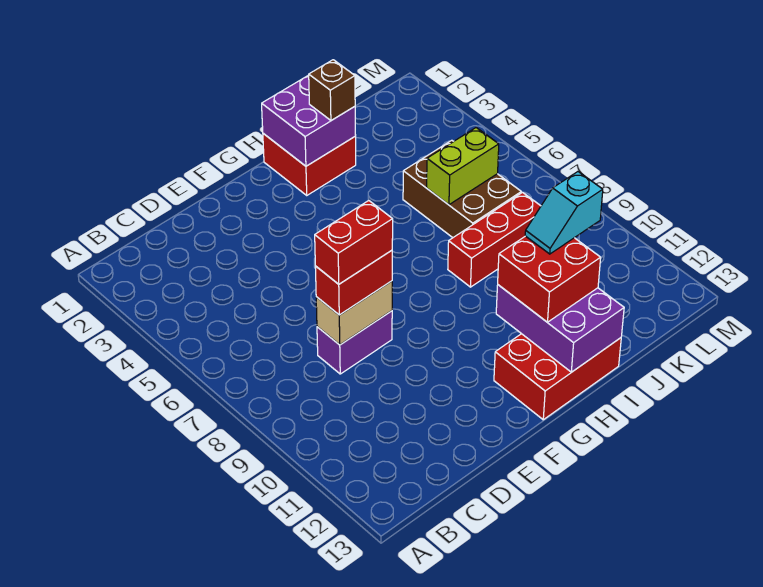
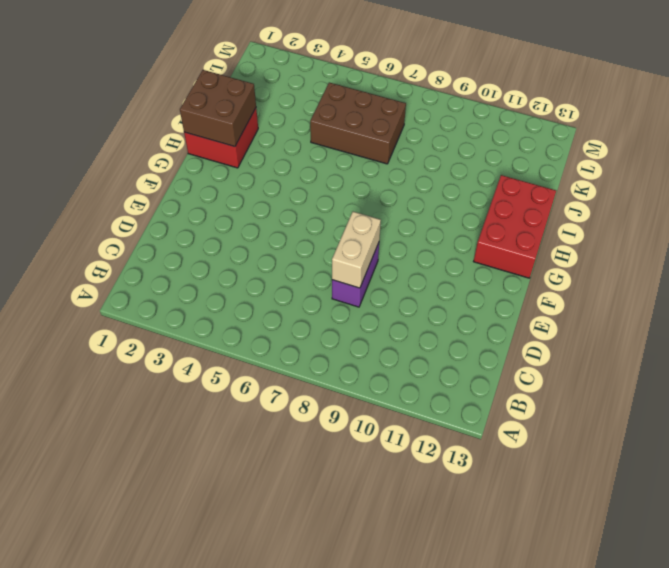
brown brick H1:I2 level 2 -> purple brick H1:I2 level 2
none -> red brick I8:K8 level 1
none -> purple brick H11:I13 level 2
none -> lime brick J6:K6 level 2

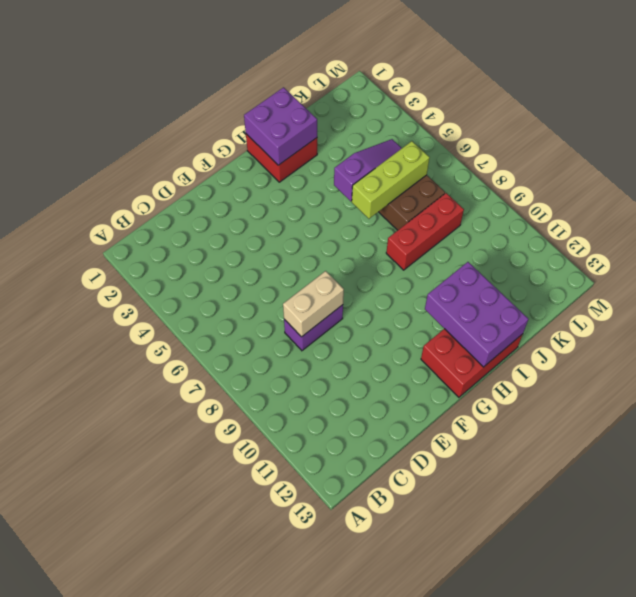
purple slope I5:K5 level 2 top I -> none
lime brick I6:K6 level 2 -> lime brick J6:K6 level 2
none -> red brick D8:E8 level 3
none -> red brick H11:I12 level 3
none -> brown brick I2 level 3

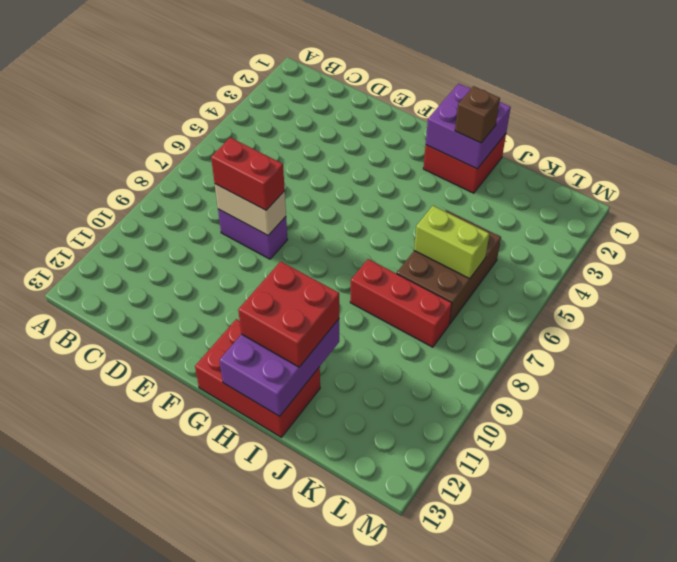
none -> red brick D8:E8 level 4
none -> cyan slope I11:J11 level 4 top J

